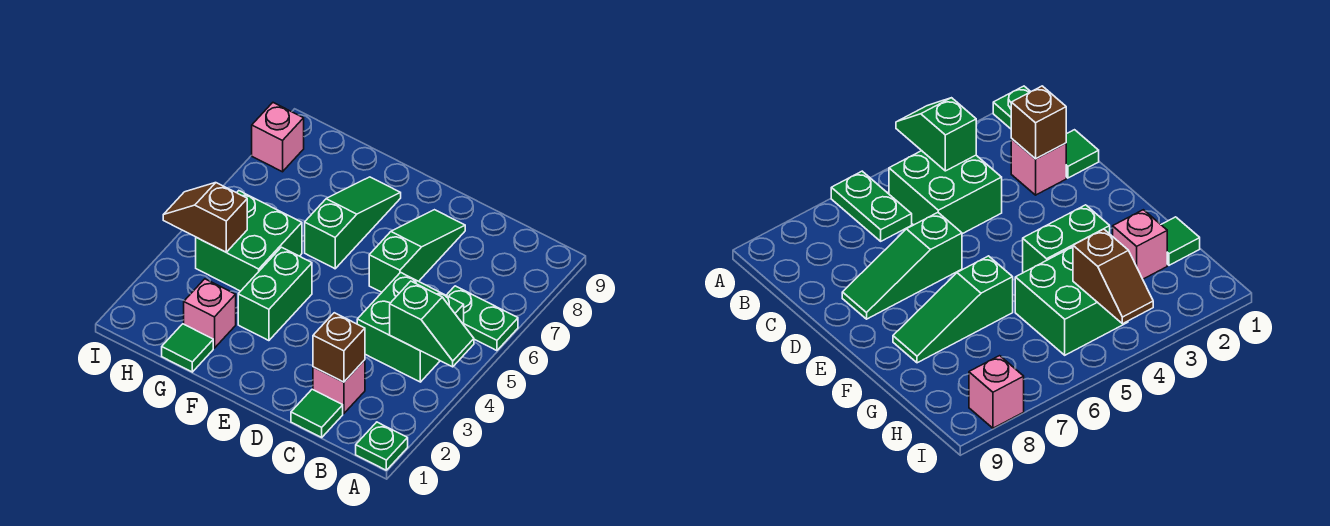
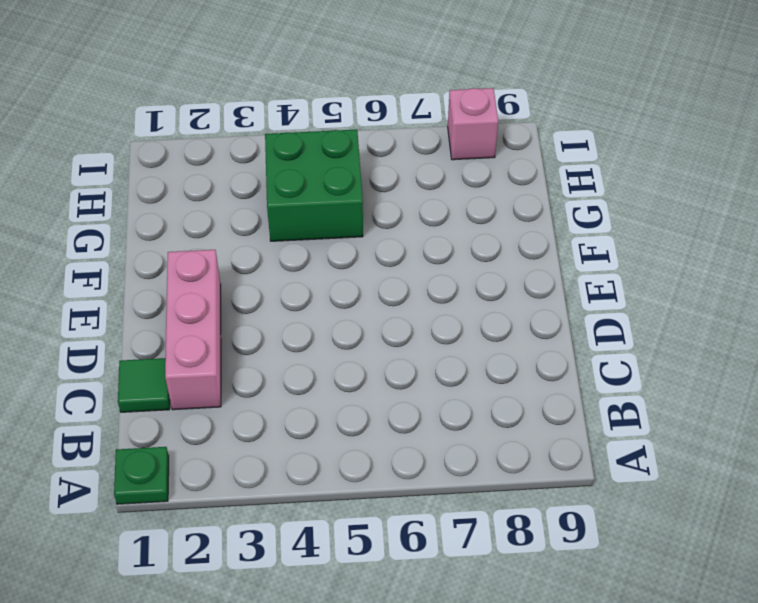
pink brick C2:E2 level 1 -> pink brick C2 level 1
none -> green plate A6:B6 level 1
none -> green brick B4:C5 level 1
none -> green slope D6:D8 level 1 top 6

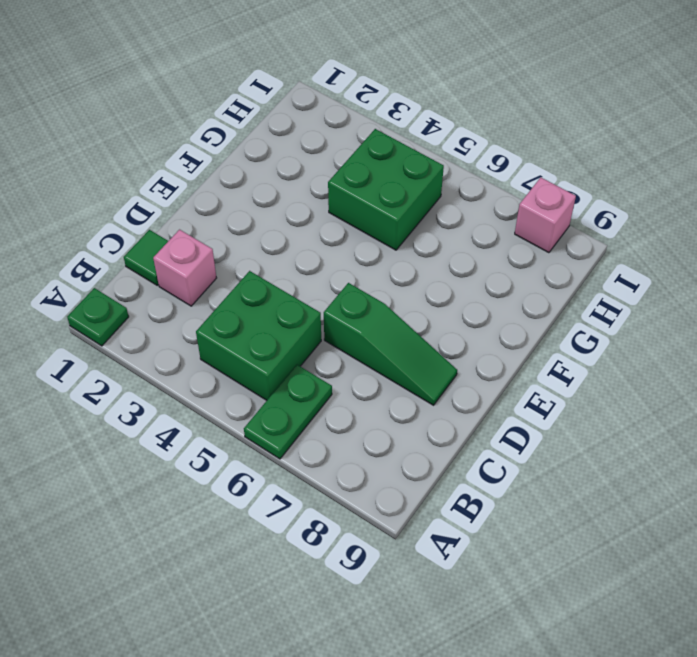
none -> green brick F3:F4 level 1
none -> green slope F6:F8 level 1 top 6
none -> green tile G1 level 1

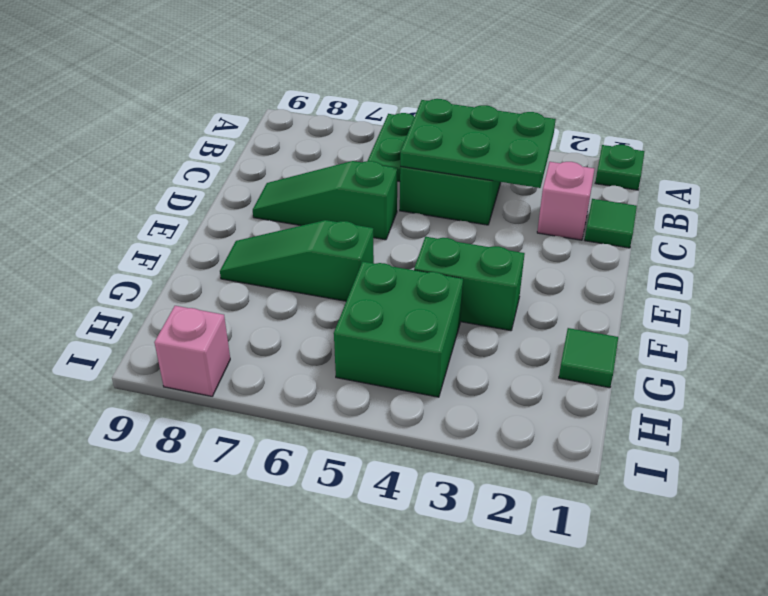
green plate B3:C5 level 2 -> green slope A4:B4 level 2 top B
none -> pink brick G2 level 1
none -> brown brick C2 level 2
none -> brown slope H4:I4 level 2 top H

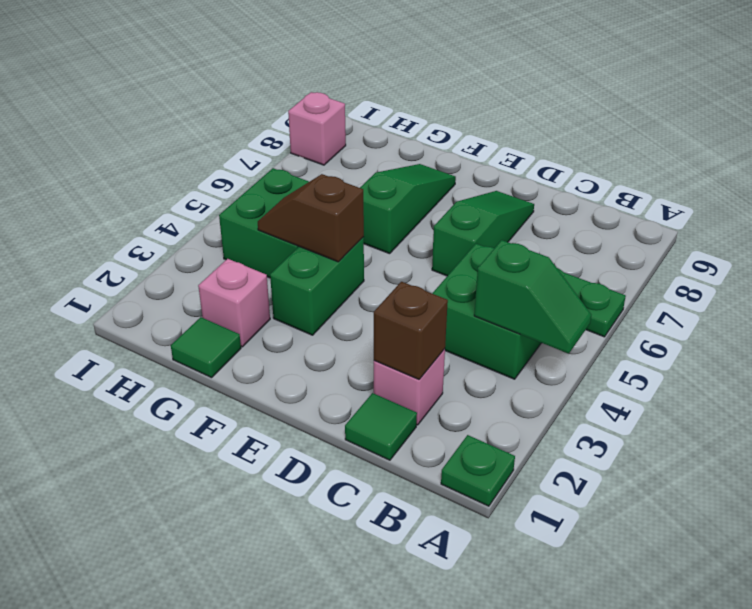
brown slope F4:G4 level 2 top F -> brown slope H4:I4 level 2 top H

